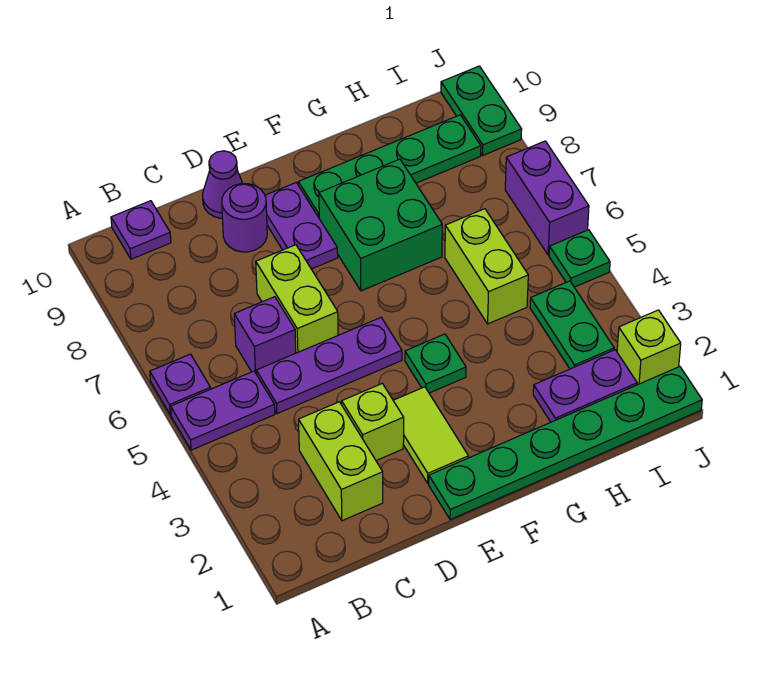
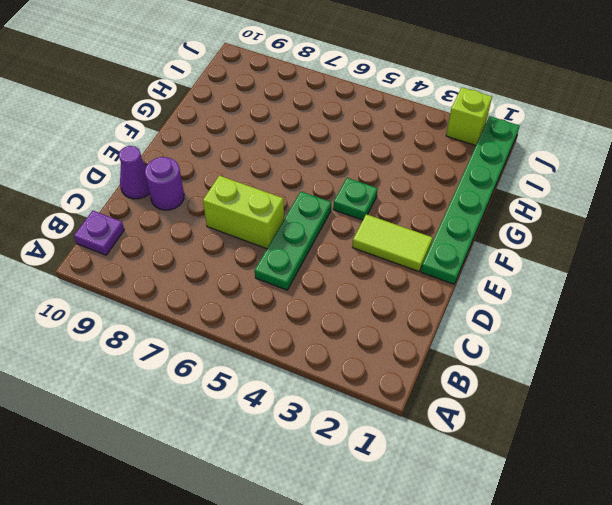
green plate C5:E5 level 1 -> purple plate C5:E5 level 1
none -> purple plate A5:B5 level 1
none -> purple plate A6 level 1
none -> lime brick C2:C3 level 1

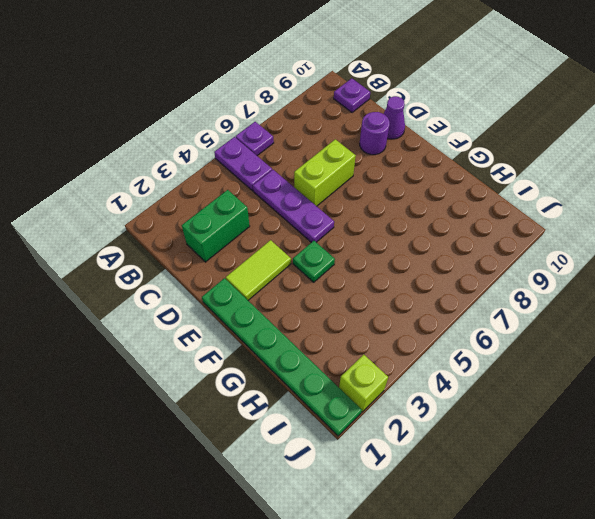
green brick C2:C3 level 1 -> lime brick C2:C3 level 1
none -> purple brick C6 level 1
none -> lime brick D3 level 1
none -> purple plate E8:E9 level 1

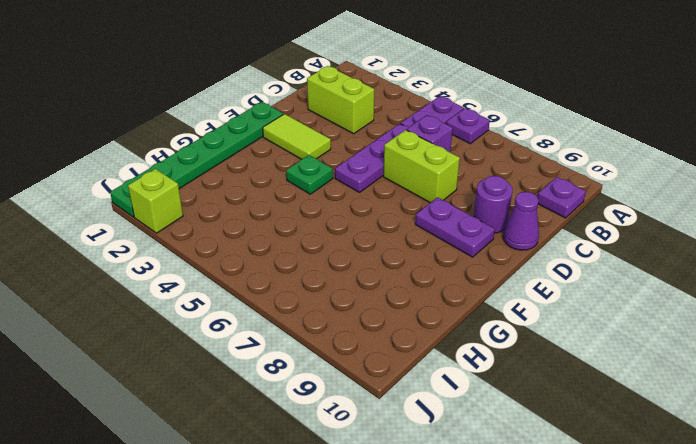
none -> lime brick D3 level 1
none -> green brick F7:G8 level 1
none -> green plate F9:I9 level 1

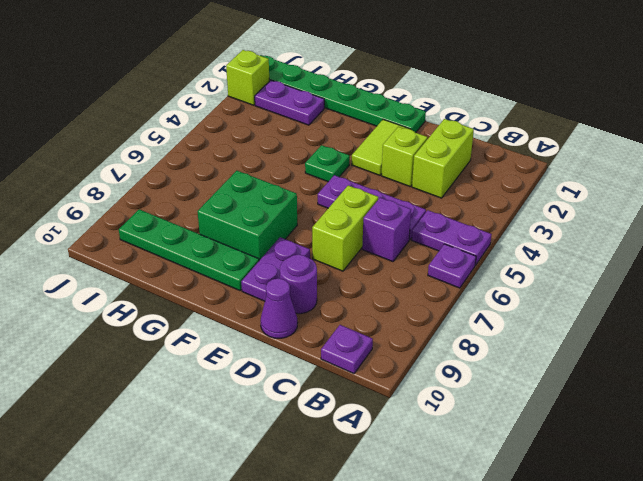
none -> lime brick H5:H6 level 1
none -> green plate I3:I4 level 1
none -> green plate J5 level 1

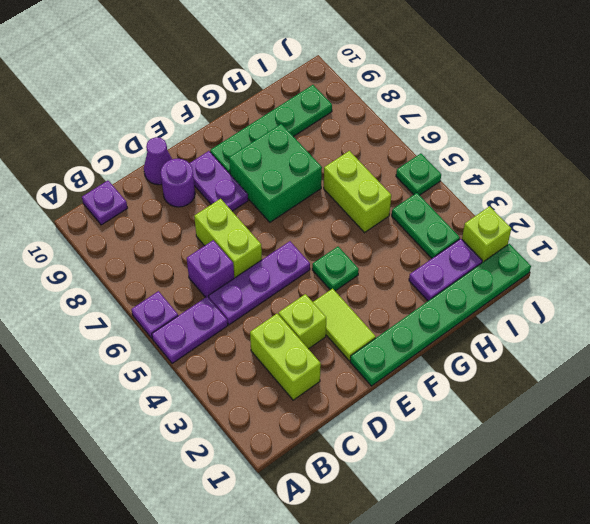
none -> purple brick J6:J7 level 1
none -> green plate J9:J10 level 1

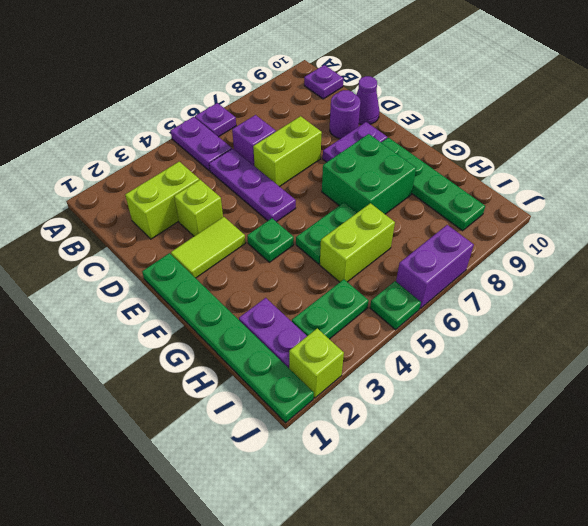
green plate G5:G6 level 1 -> green plate J9:J10 level 1

